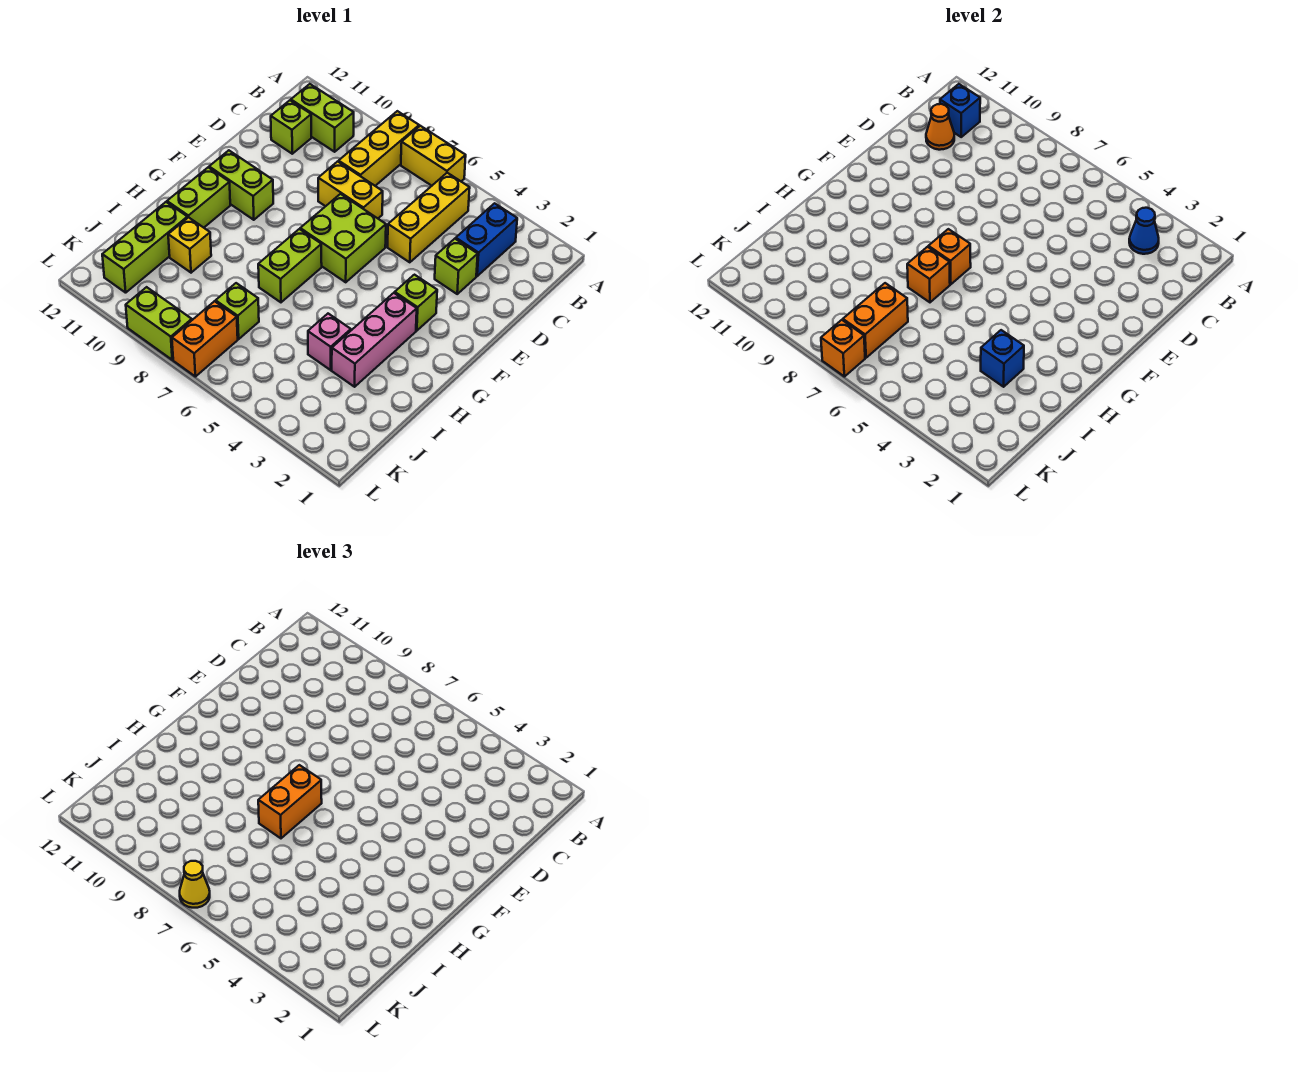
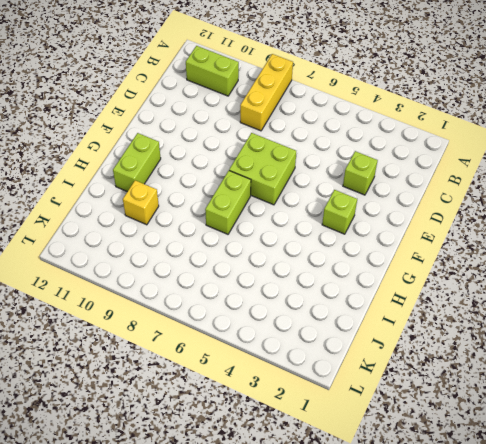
none -> yellow brick A6:A7 level 1
none -> blue brick B3:C3 level 1
none -> yellow brick B5:D5 level 1
none -> lime brick C11 level 1

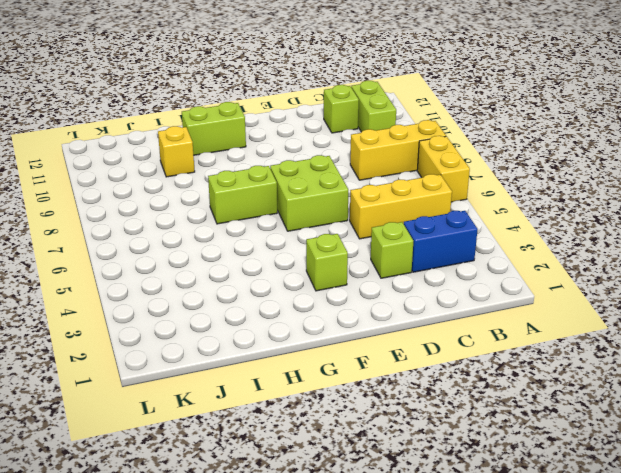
none -> yellow brick D7:D8 level 1
none -> lime brick F10:F11 level 1
none -> pink brick G3:I3 level 1
none -> pink brick I4 level 1

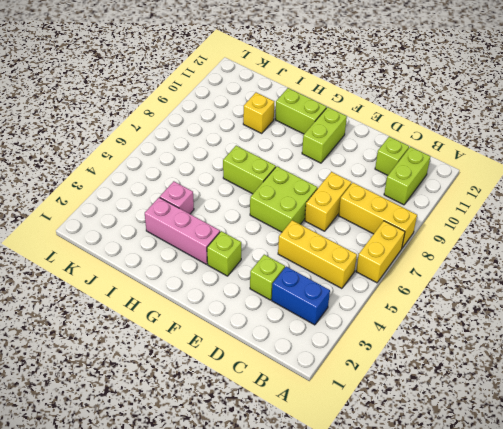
none -> lime brick I11:K11 level 1
none -> lime brick J7 level 1
none -> orange brick K7:L7 level 1
none -> lime brick L8:L9 level 1

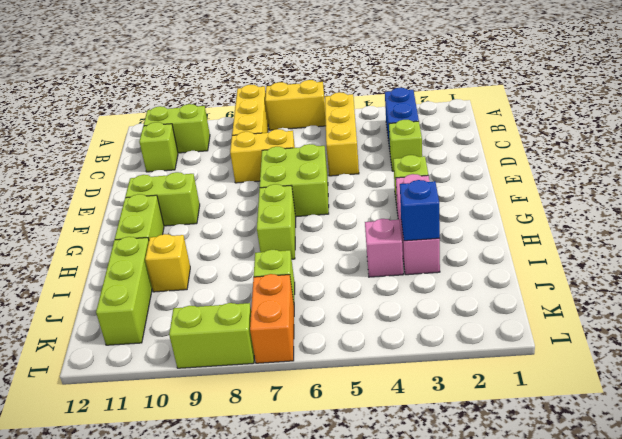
none -> blue cone B3 level 2
none -> blue brick B11 level 2
none -> orange cone C11 level 2
none -> orange brick G7 level 2

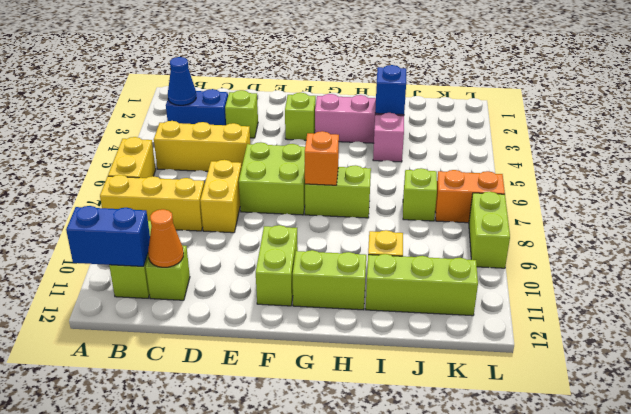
blue brick A11:B11 level 2 -> blue brick B11 level 2
none -> orange brick H7 level 2
none -> orange brick J7:K7 level 2
none -> orange brick L7 level 2
none -> orange brick G7:H7 level 3

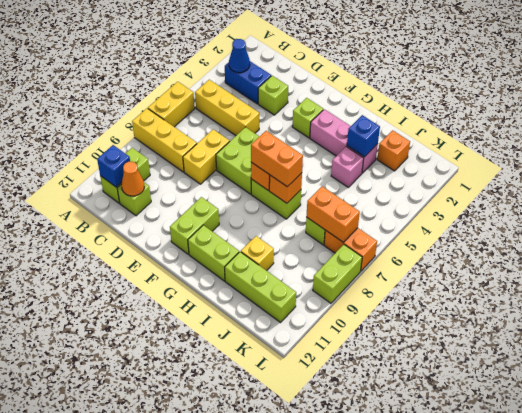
orange brick J2 level 1 -> orange brick L7 level 2
none -> yellow cone L7 level 3

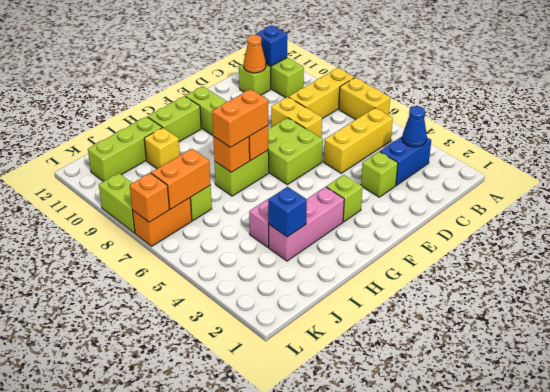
none -> yellow cone L7 level 3

